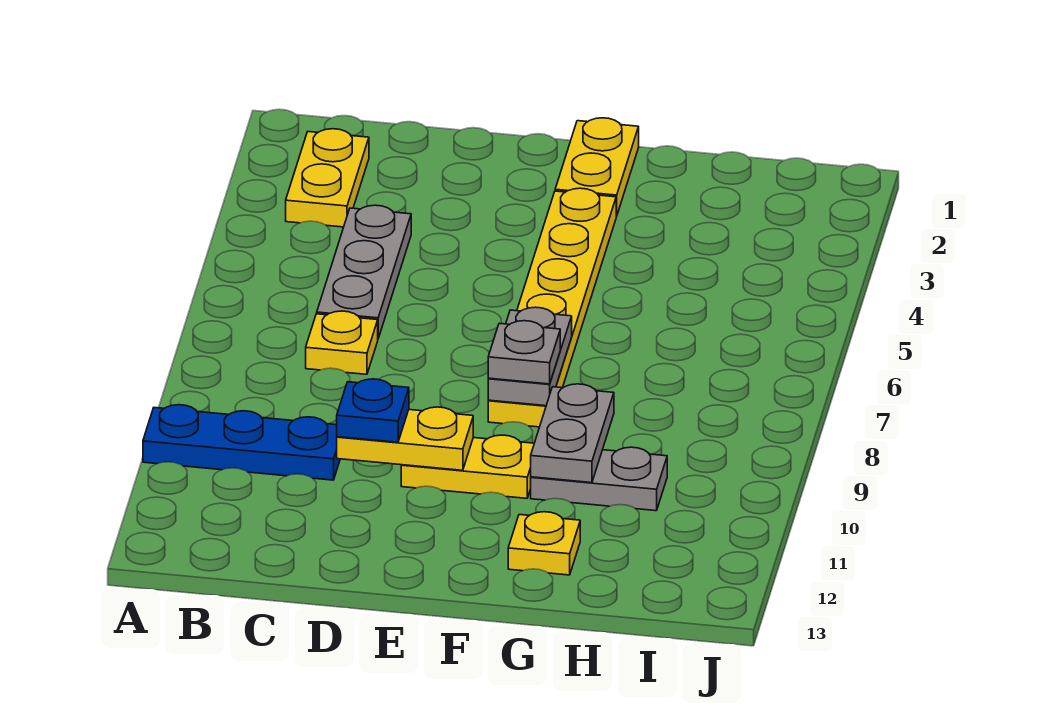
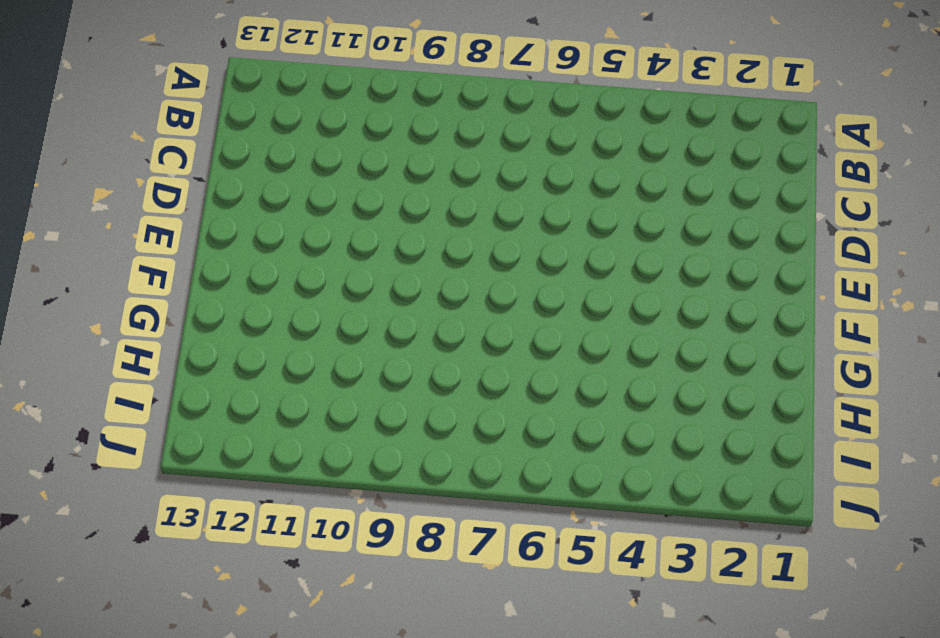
none -> blue plate A10:C10 level 1
none -> yellow plate B2:B3 level 1
none -> grey plate C4:C6 level 1

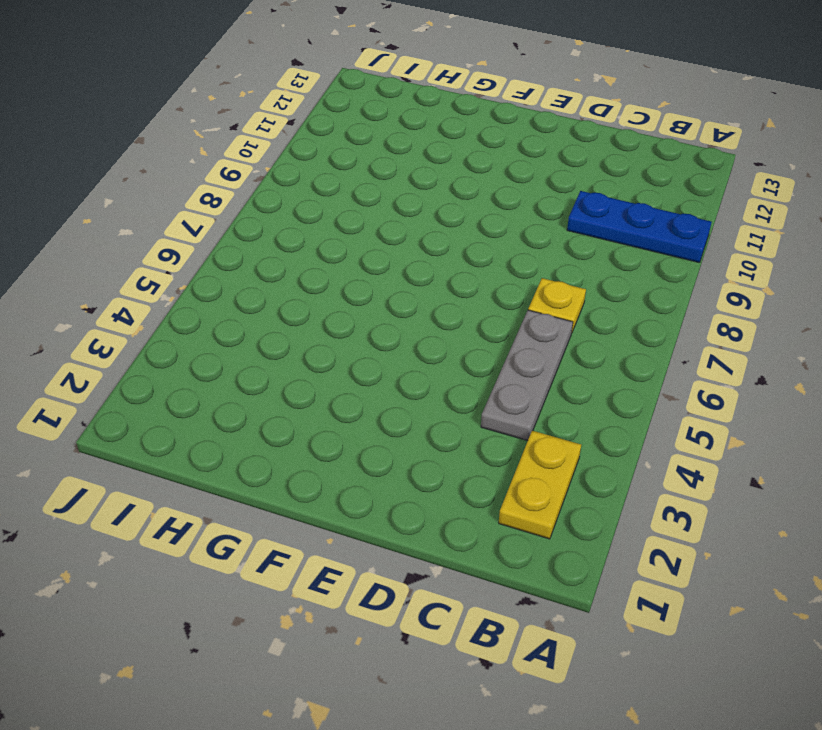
none -> yellow plate E10:F10 level 1
none -> yellow plate F1:F2 level 1
none -> yellow plate F3:F8 level 1

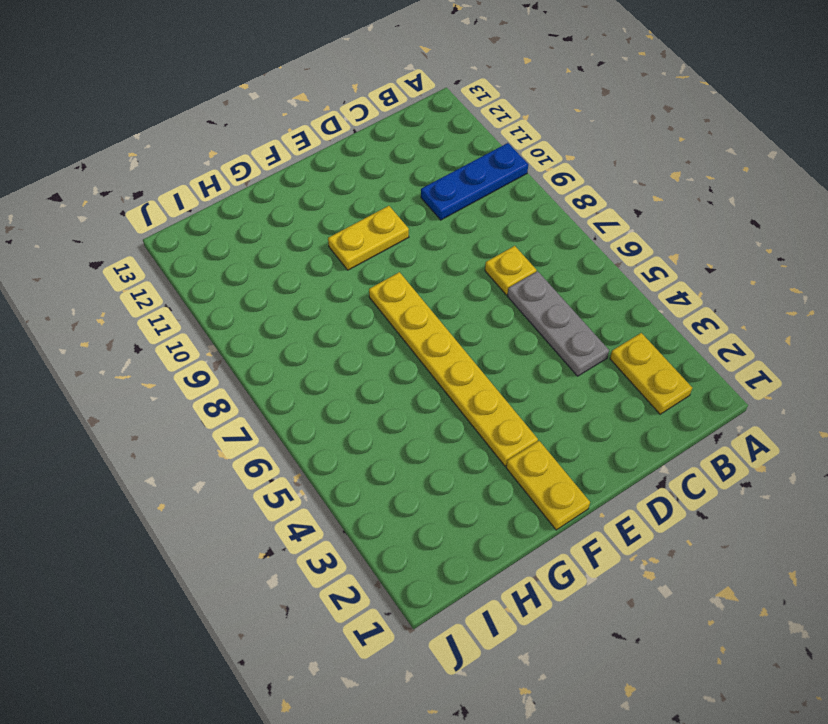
none -> grey plate G10:H10 level 1
none -> yellow plate G12 level 1
none -> yellow plate D10:E10 level 2

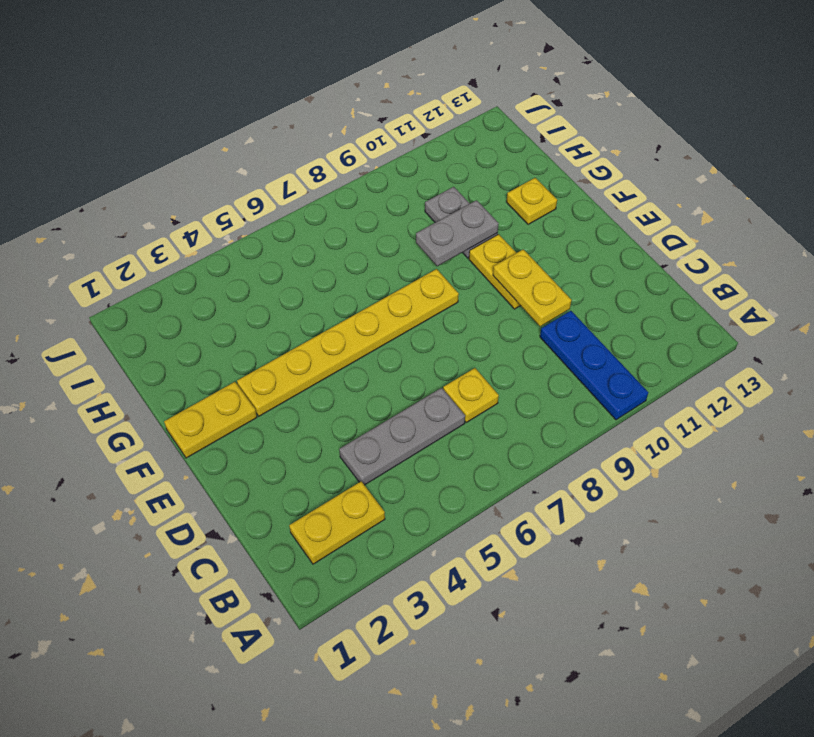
none -> grey plate F7:F8 level 2
none -> blue plate D10 level 3
none -> grey plate F8 level 3

